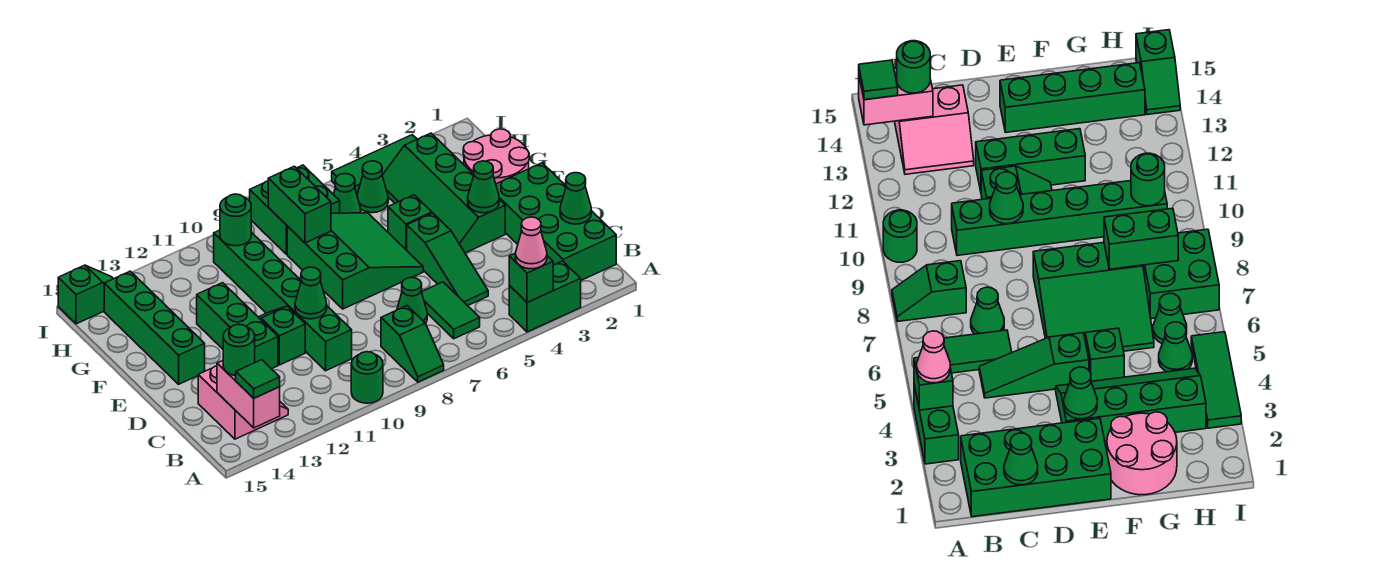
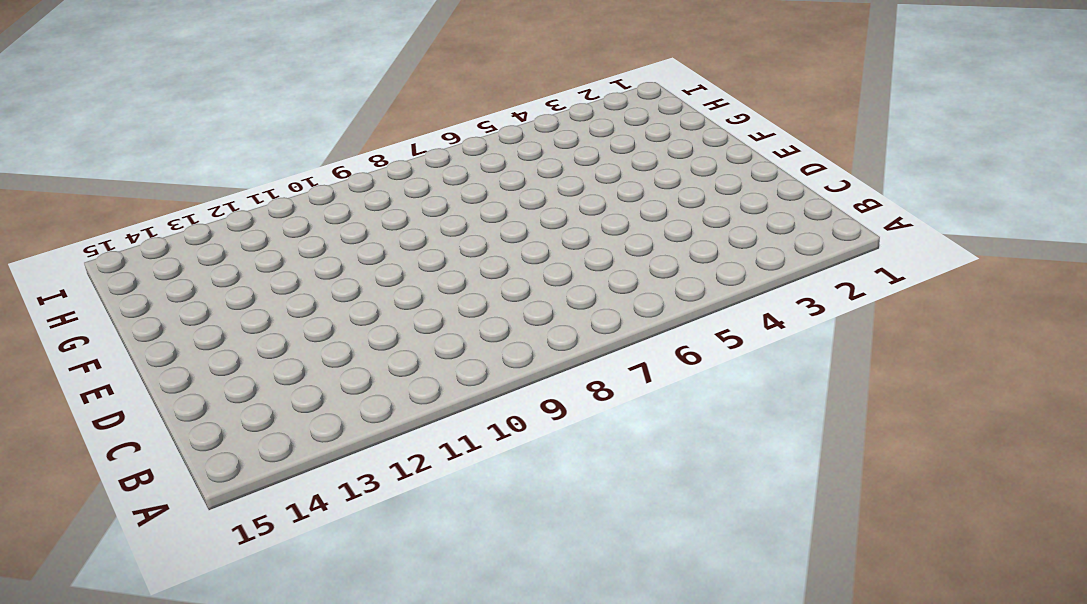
none -> green brick A3:A4 level 1
none -> green slope A8:B8 level 1 top B
none -> green round brick A10 level 1
none -> green brick B1:E2 level 1

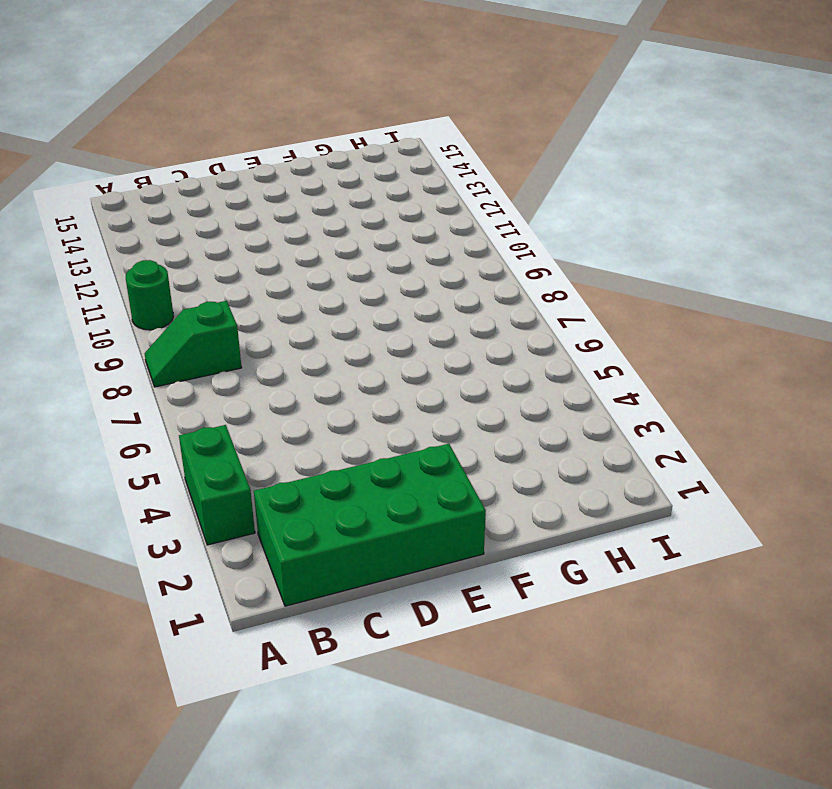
none -> green tile B6:C6 level 1
none -> pink slope B13:C14 level 1 top 14
none -> green slope C5:E5 level 1 top E
none -> green cone C7 level 1

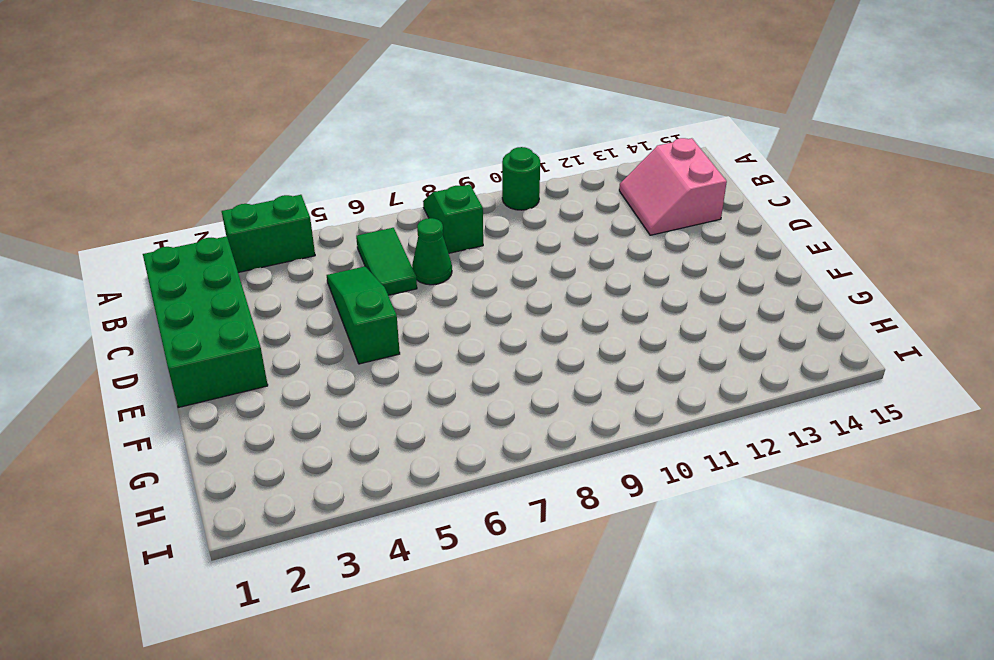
none -> green brick C10:H10 level 1
none -> green slope D11:E11 level 1 top D
none -> green brick D12:F12 level 1
none -> green slope E3:H4 level 1 top 3

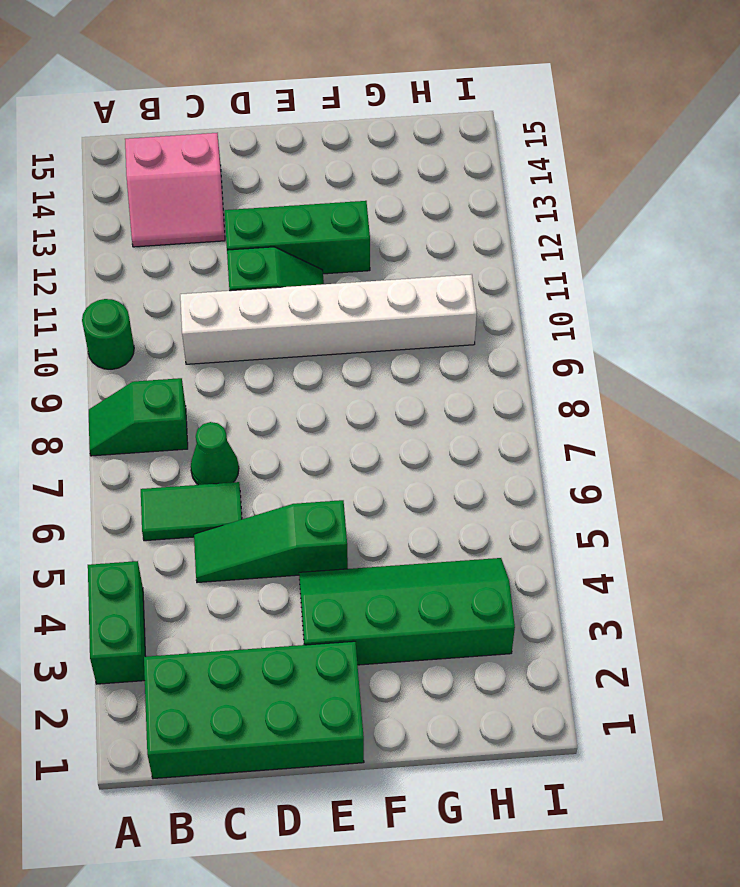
white brick C10:H10 level 1 -> green brick C10:H10 level 1
none -> green slope E6:G8 level 1 top 8
none -> green brick E14:H14 level 1
none -> pink round brick F1:G2 level 1
none -> green brick F5 level 1

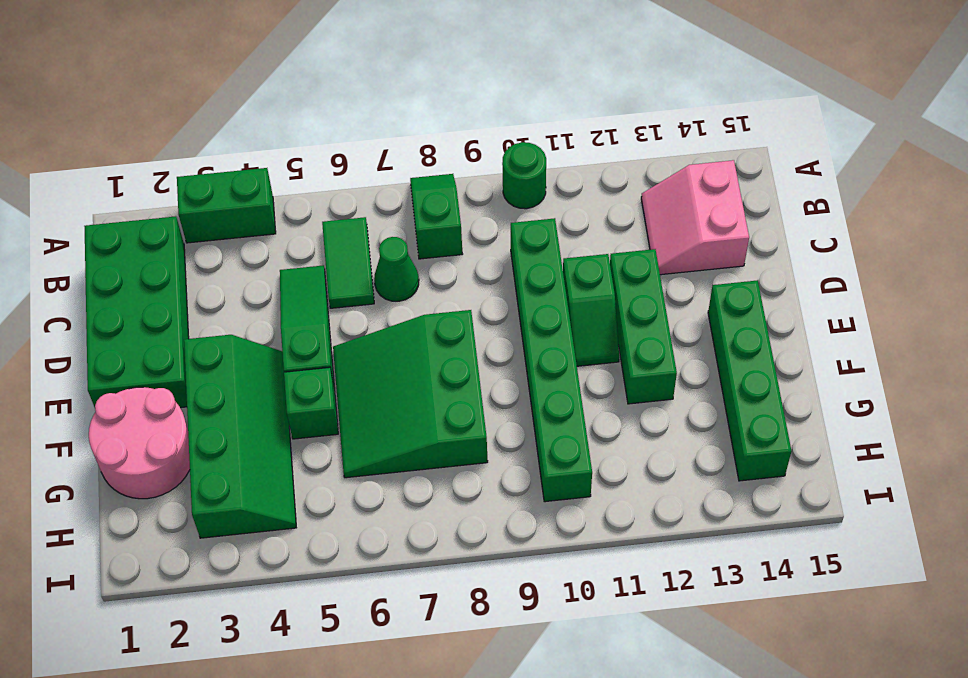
none -> green cone H5 level 1
none -> green cone H6 level 1
none -> green brick H7:I8 level 1
none -> green tile I3:I5 level 1

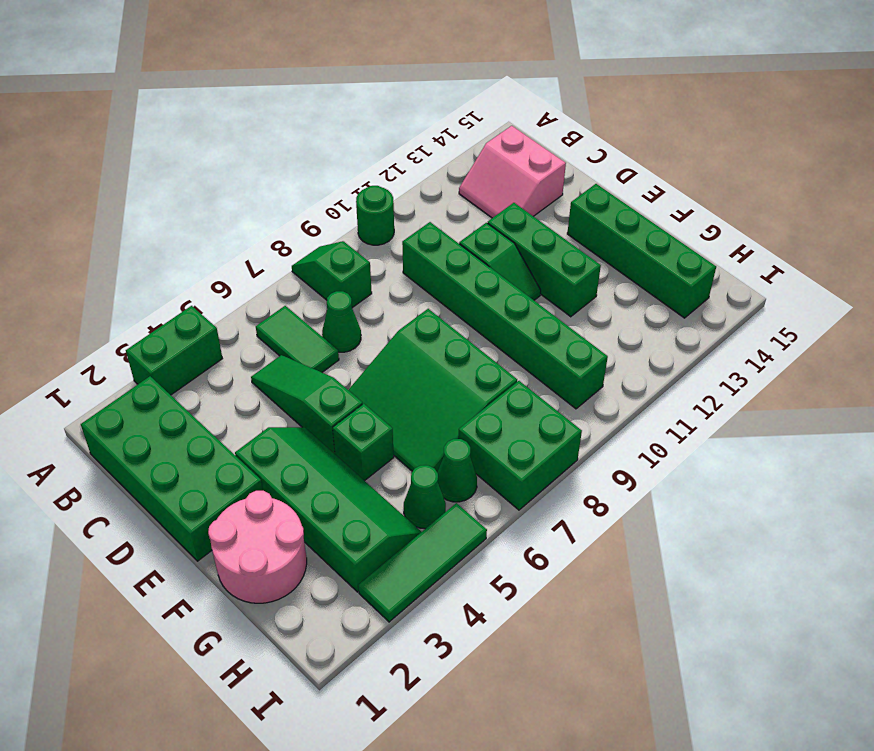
none -> green slope I14:I15 level 1 top 15
none -> green brick A4 level 2
none -> pink brick A14:B14 level 2
none -> green cone C1 level 2

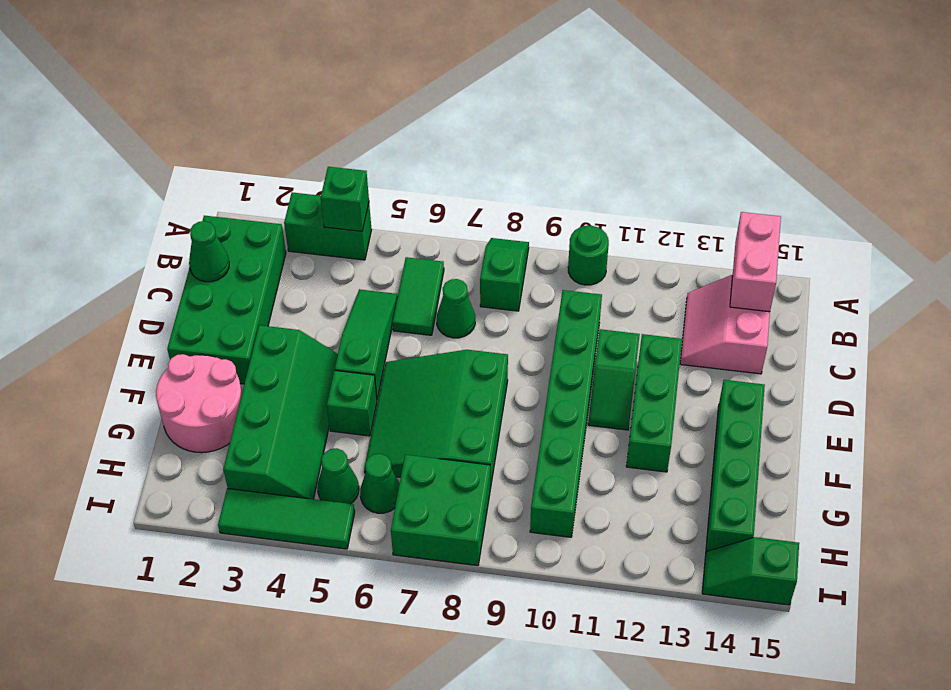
none -> green cone D10 level 2
none -> green cone E3 level 2
none -> green brick G8:H8 level 2
none -> green round brick H10 level 2

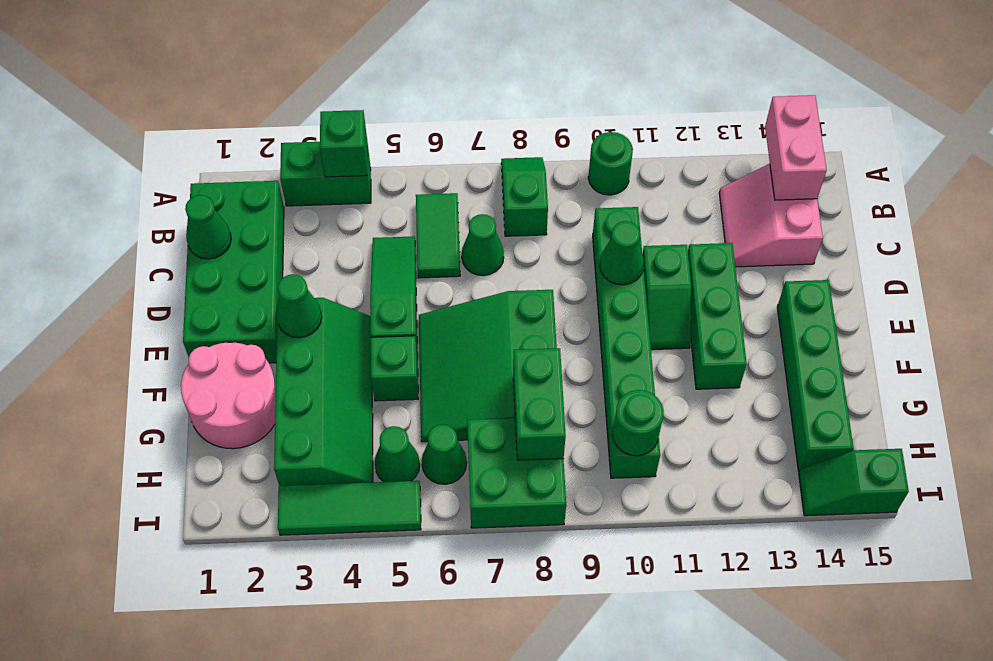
none -> pink cone A4 level 3
none -> green tile A14 level 3
none -> green round brick B14 level 3

